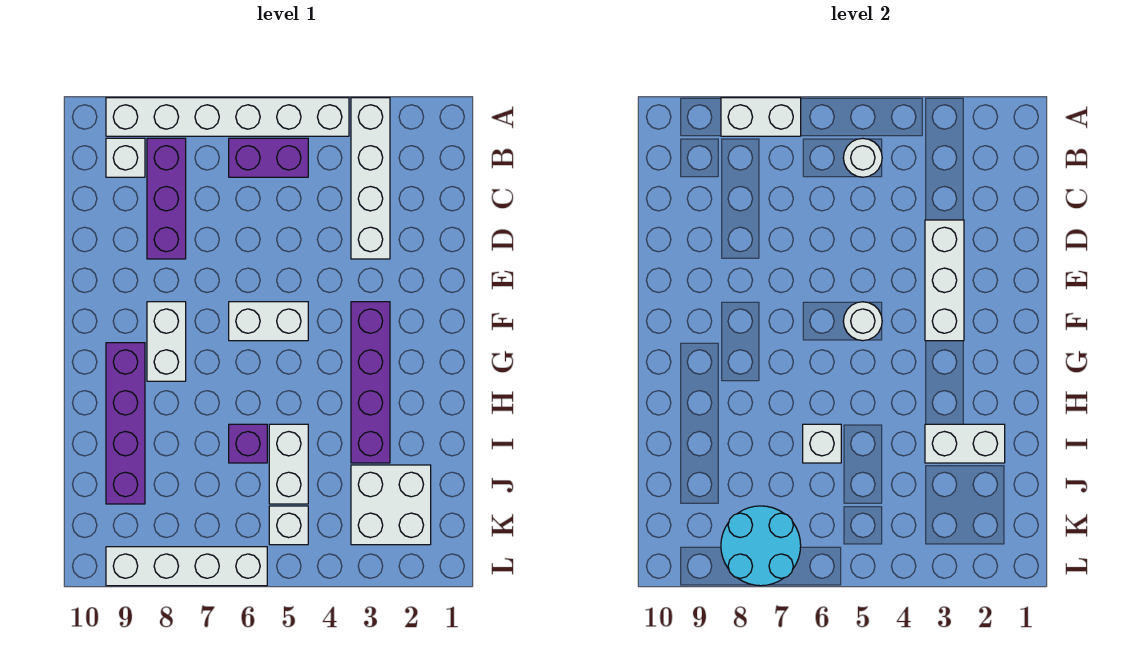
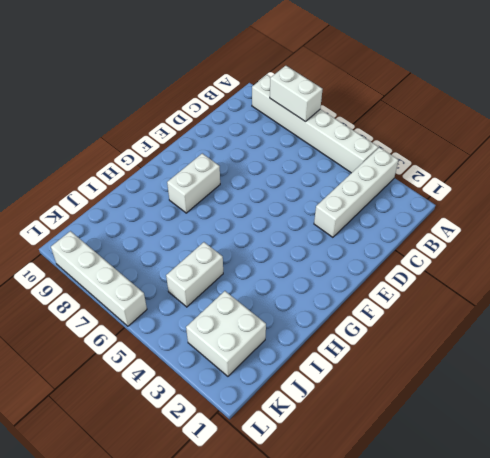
none -> purple brick B5:B6 level 1
none -> purple brick B8:D8 level 1
none -> white brick B9 level 1

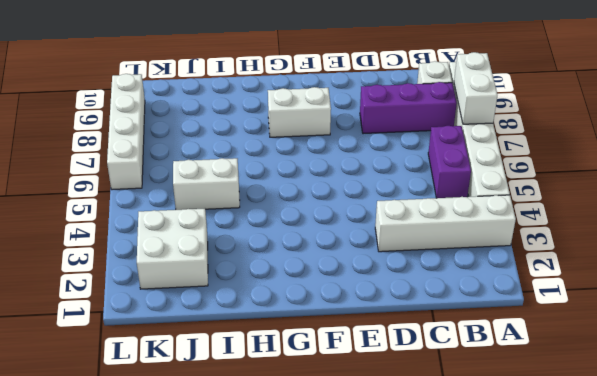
none -> purple brick F3:I3 level 1
none -> white brick F5:F6 level 1
none -> purple brick G9:J9 level 1

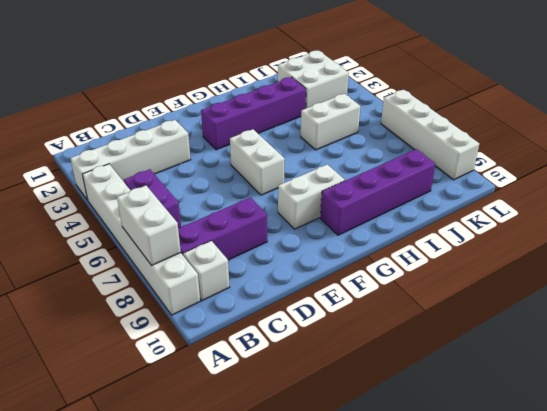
none -> purple brick I6 level 1
none -> white brick K5 level 1
none -> white round brick B5 level 2

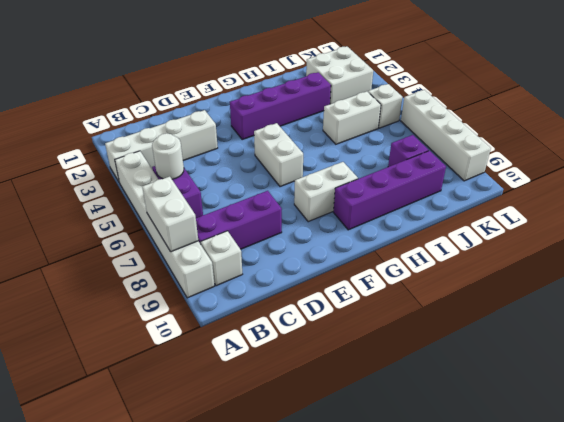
purple brick J8 level 1 -> purple brick I6 level 1
none -> white brick D3:F3 level 2
none -> white round brick F5 level 2
none -> white brick I2:I3 level 2

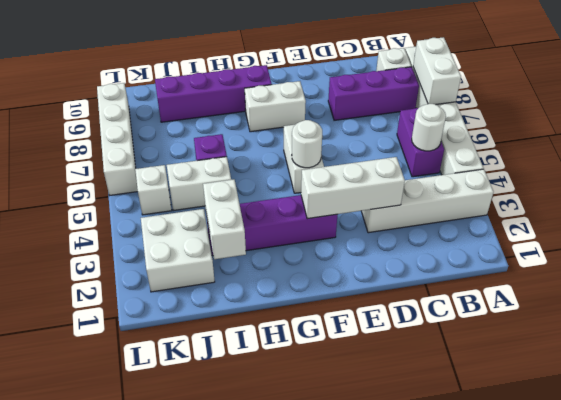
none -> white brick I6 level 2
none -> cyan round brick K7:L8 level 2

